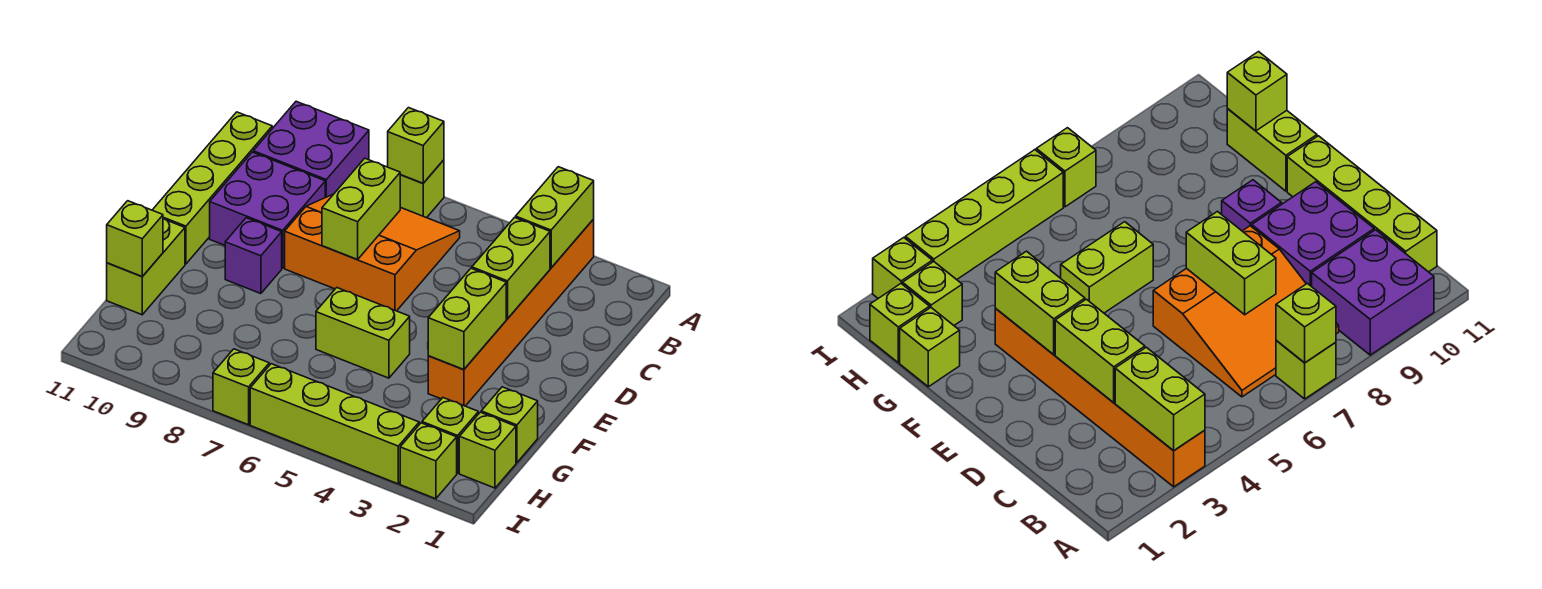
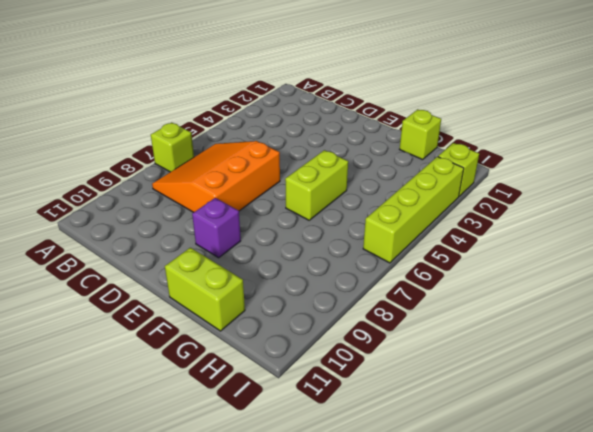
none -> orange brick A3:F3 level 1
none -> purple brick A9:B10 level 1
none -> lime brick B11:E11 level 1

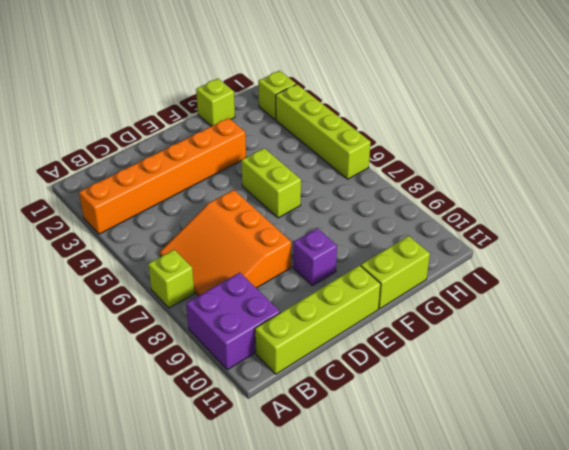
none -> purple brick C9:D10 level 1
none -> lime brick H1 level 1
none -> lime brick H2 level 1

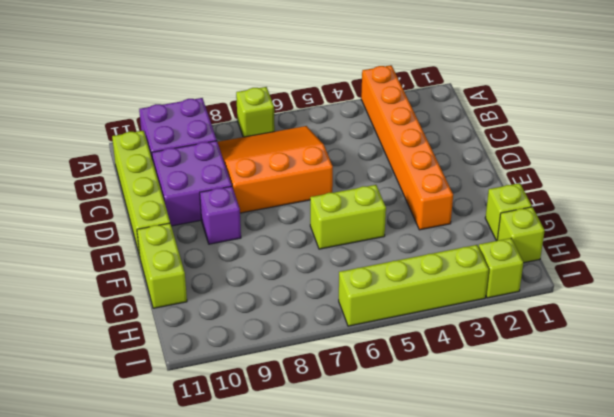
none -> lime brick H2 level 1
none -> lime brick I7 level 1
none -> lime brick A3:B3 level 2

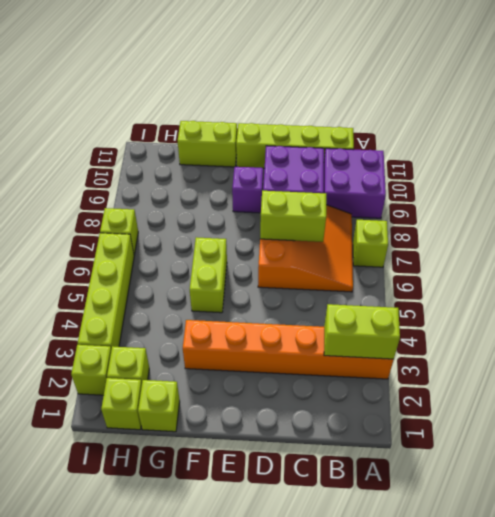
none -> lime brick A7 level 2
none -> lime brick C3:D3 level 2
none -> lime brick E3:F3 level 2

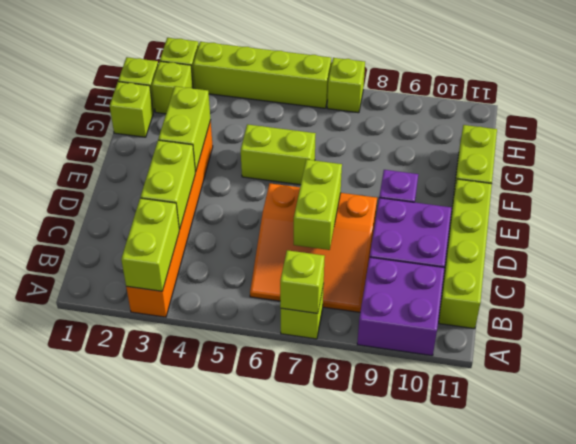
none -> lime brick G11 level 2

